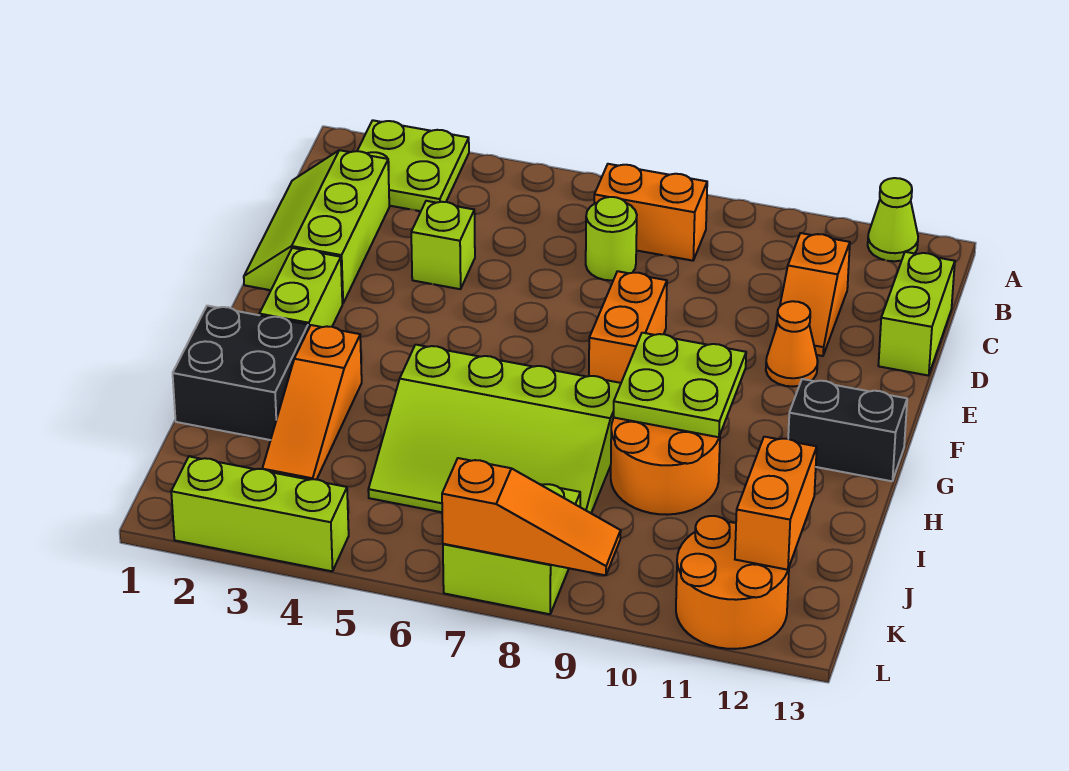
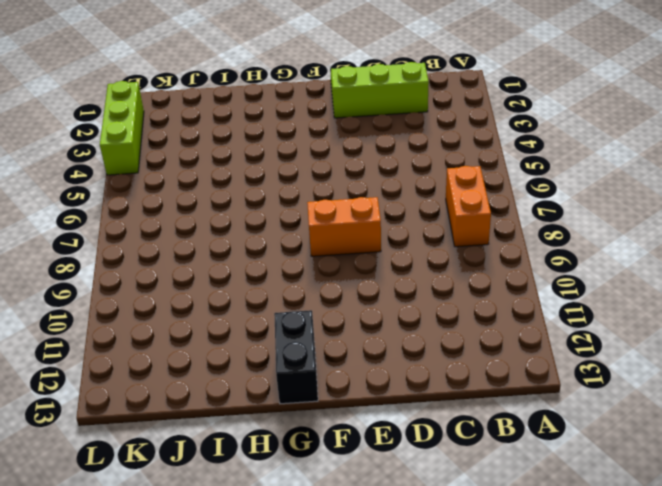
none -> lime plate A2:B3 level 1
none -> lime cone A12 level 1
none -> lime round brick C7 level 1

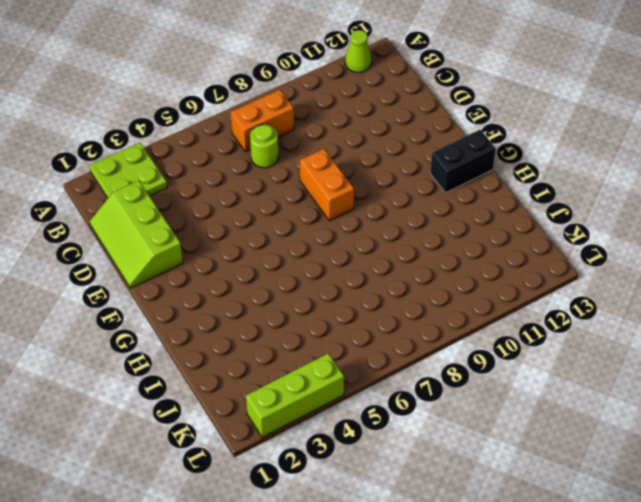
none -> orange slope C11:D11 level 1 top C
none -> lime brick C13:D13 level 1
none -> lime brick D4 level 1

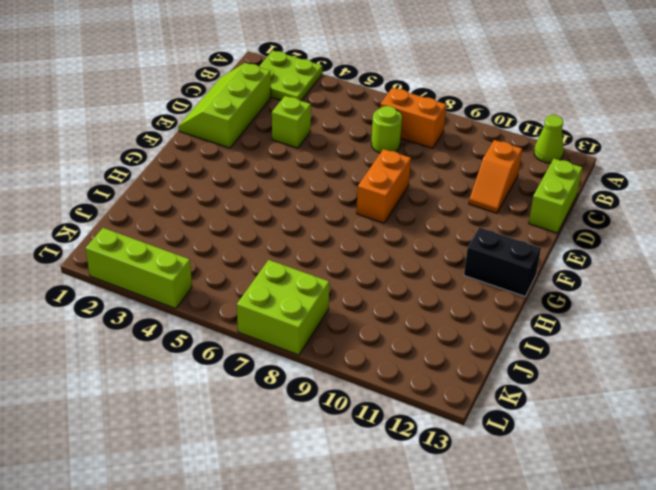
none -> orange cone E11 level 1
none -> lime brick F2:G2 level 1
none -> black brick H1:I2 level 1

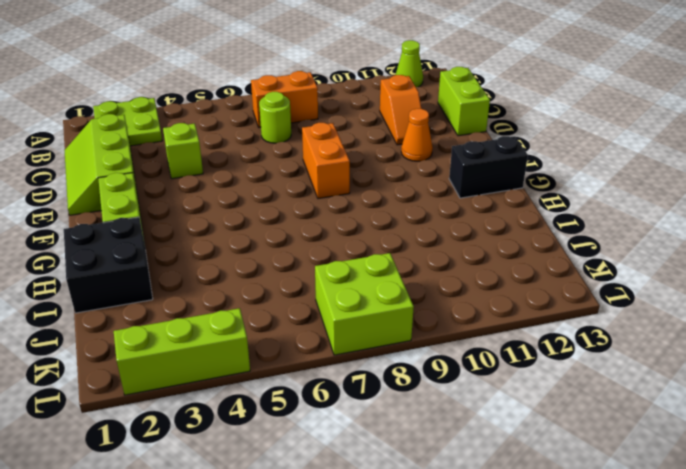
none -> orange slope H3:J3 level 1 top H
none -> lime slope H5:J8 level 1 top H
none -> orange round brick H9:I10 level 1

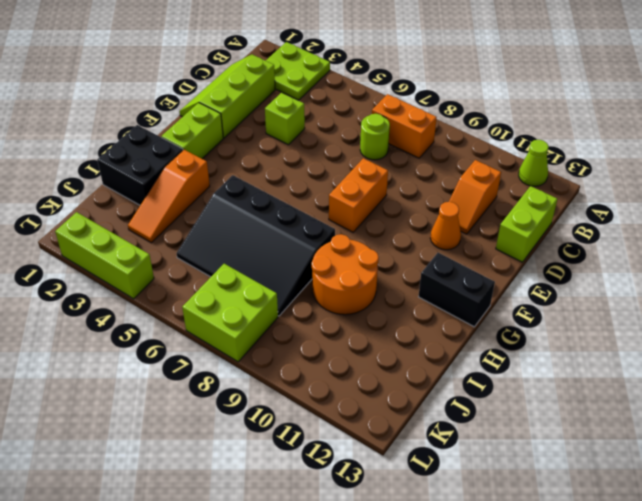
black slope H5:J8 level 1 top H -> lime slope H5:J8 level 1 top H
none -> orange round brick K11:L12 level 1
none -> lime plate G9:H10 level 2
none -> orange brick J12:K12 level 2

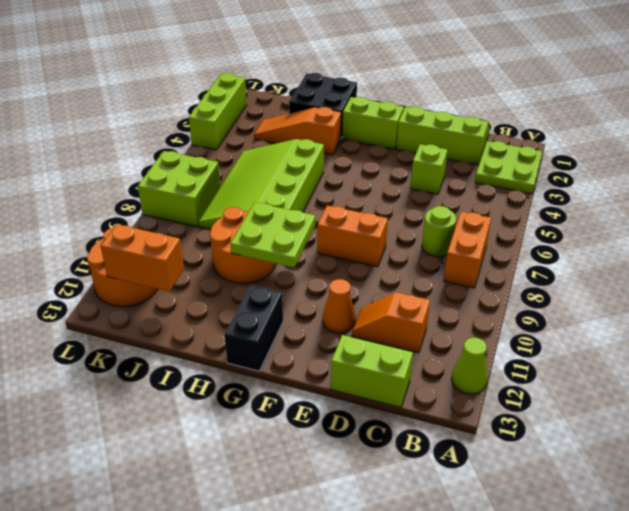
none -> orange slope L7:L9 level 2 top 7

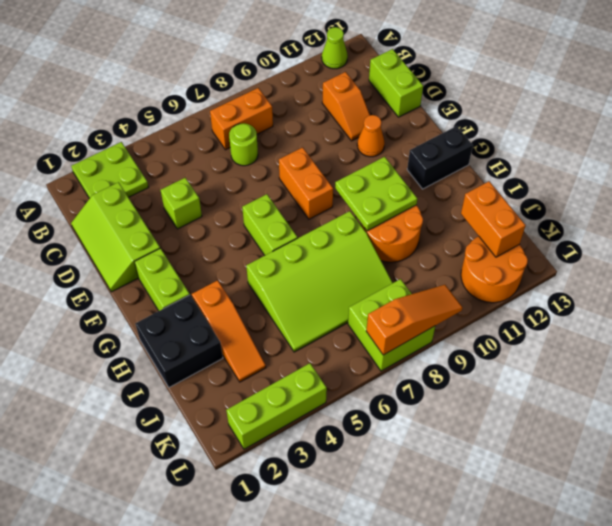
lime brick F6:G6 level 1 -> none

